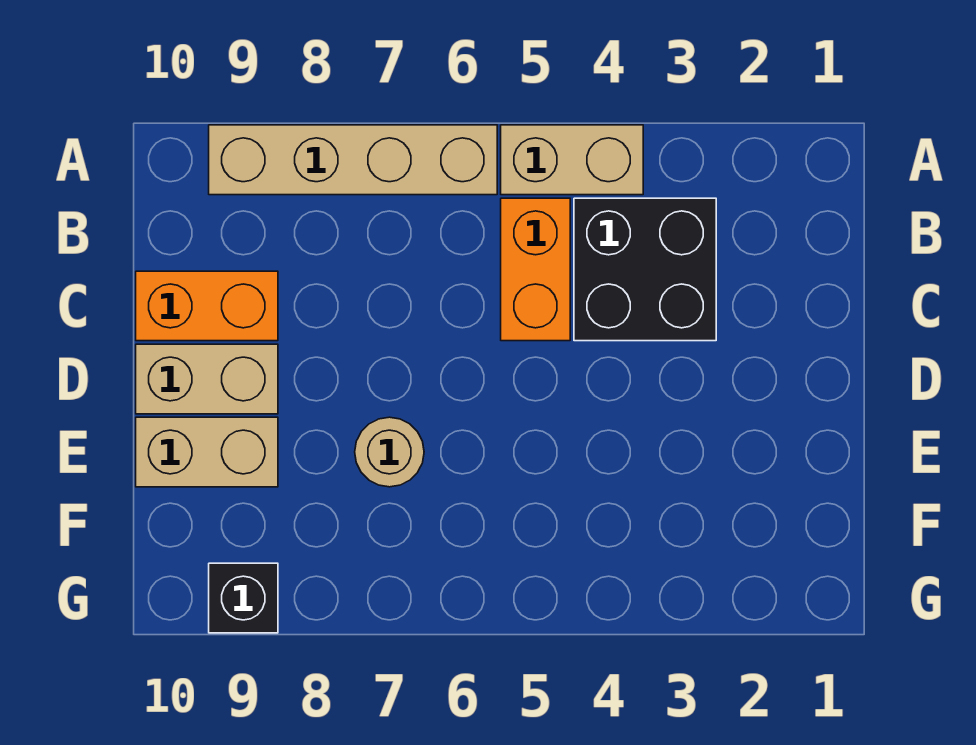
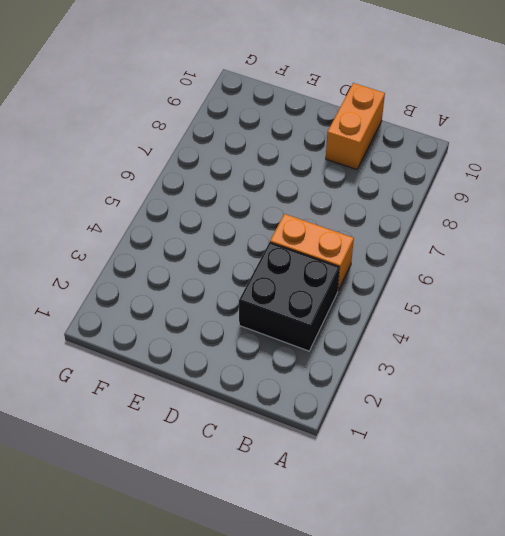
none -> tan brick A4:A5 level 1
none -> tan brick A6:A9 level 1

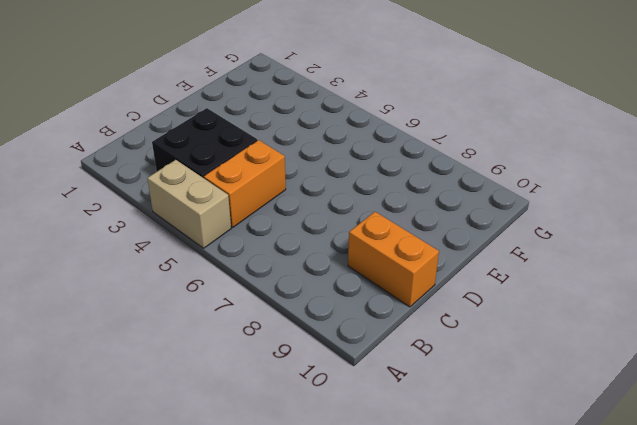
none -> tan brick A6:A9 level 1
none -> tan brick D9:D10 level 1

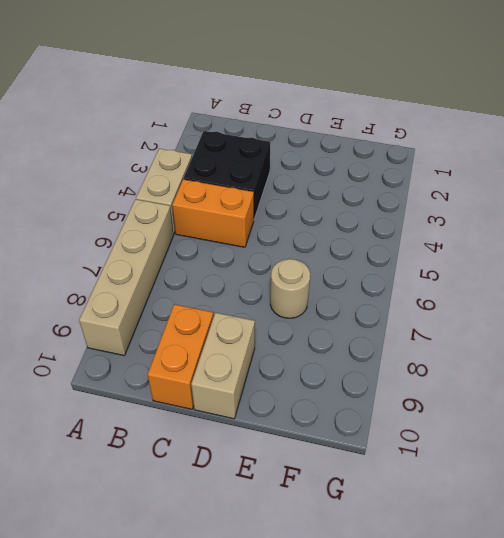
none -> tan brick E9:E10 level 1
none -> black brick G9 level 1

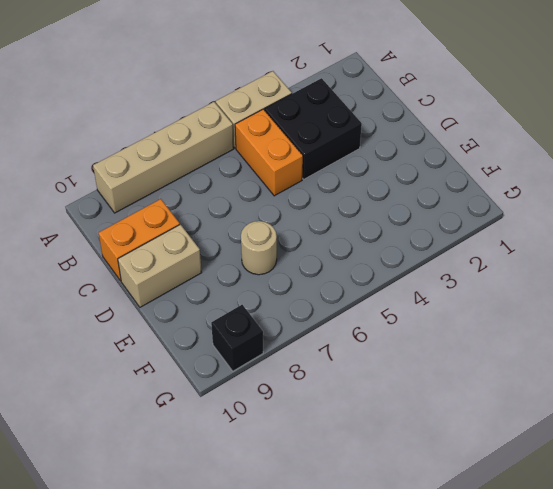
none -> tan brick E9:E10 level 1

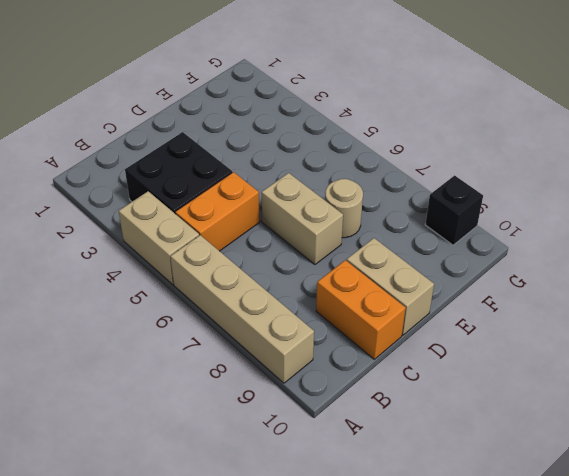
tan brick D6:D7 level 1 -> tan brick E9:E10 level 1

